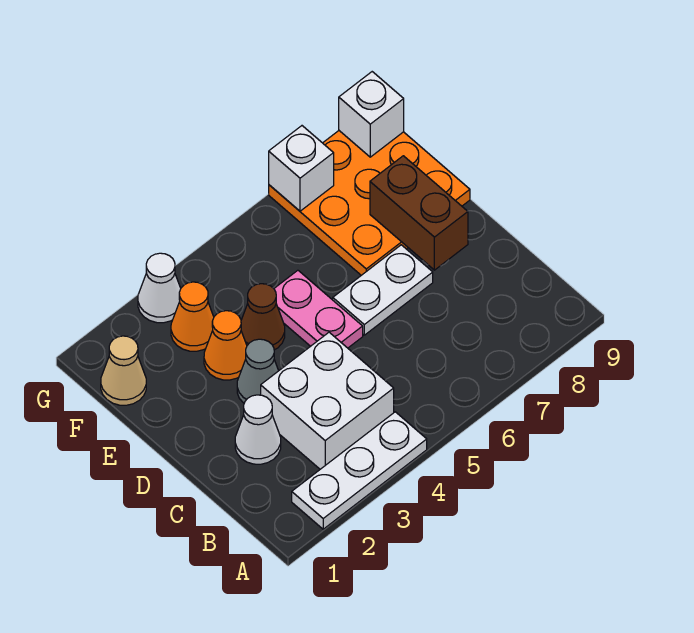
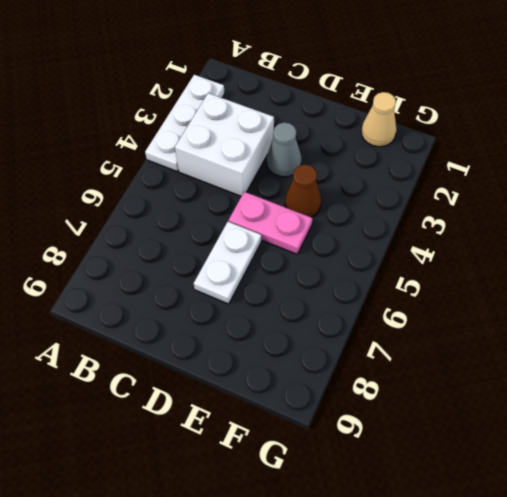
none -> white cone C2 level 1
none -> orange cone E3 level 1
none -> orange plate E7:G9 level 1

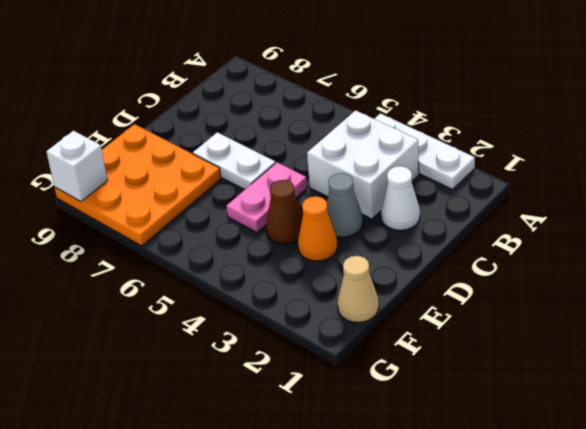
none -> orange cone F3 level 1
none -> white cone G3 level 1
none -> brown brick D8:E8 level 2

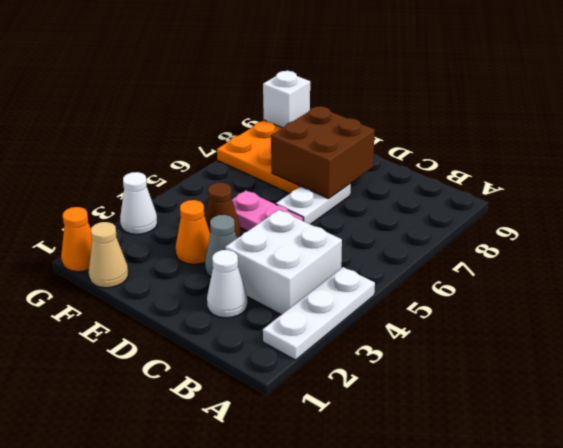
brown brick D7:E8 level 2 -> brown brick D8:E8 level 2
orange cone G1 level 1 -> orange cone F3 level 1
none -> white brick G7 level 2

